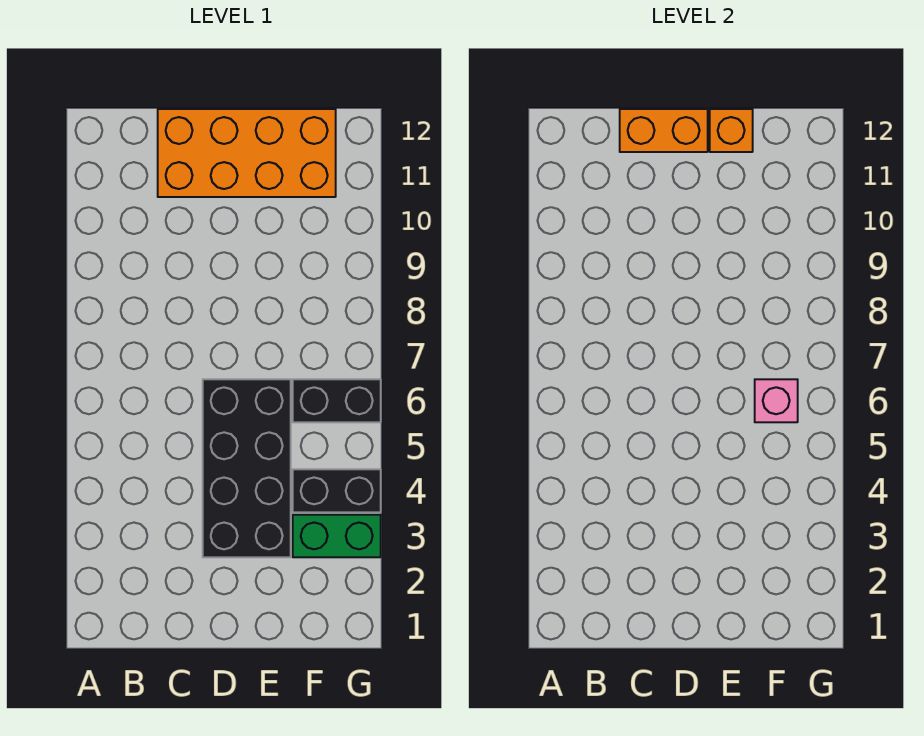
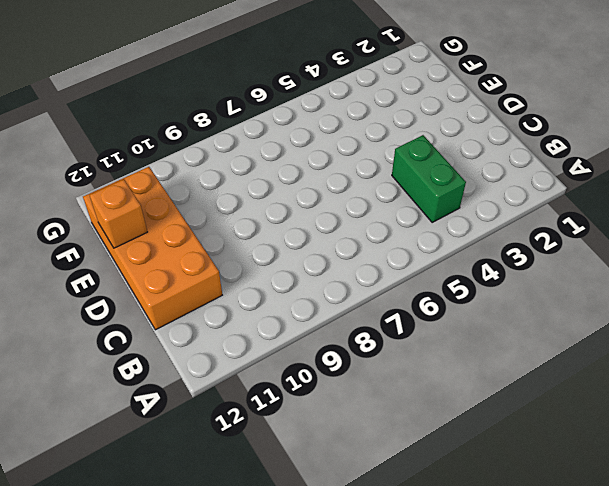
green brick B4:C4 level 1 -> green brick F3:G3 level 1
none -> black brick D3:E6 level 1
none -> black brick F4:G4 level 1

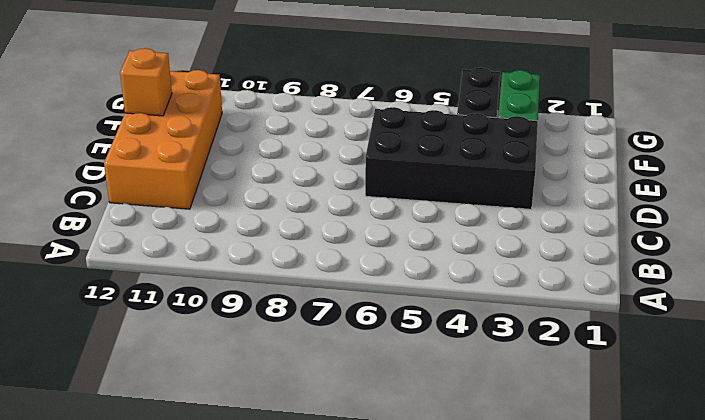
none -> black brick F6:G6 level 1
none -> orange brick C12:D12 level 2

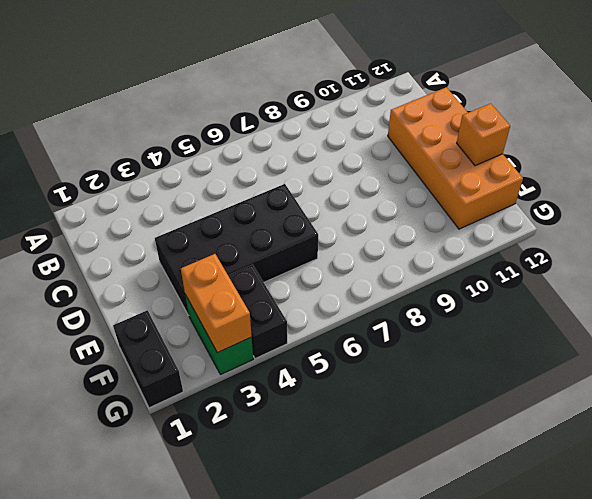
black brick F1:G1 level 1 -> black brick F6:G6 level 1
orange brick F3:G3 level 2 -> orange brick C12:D12 level 2
none -> pink brick F6 level 2

